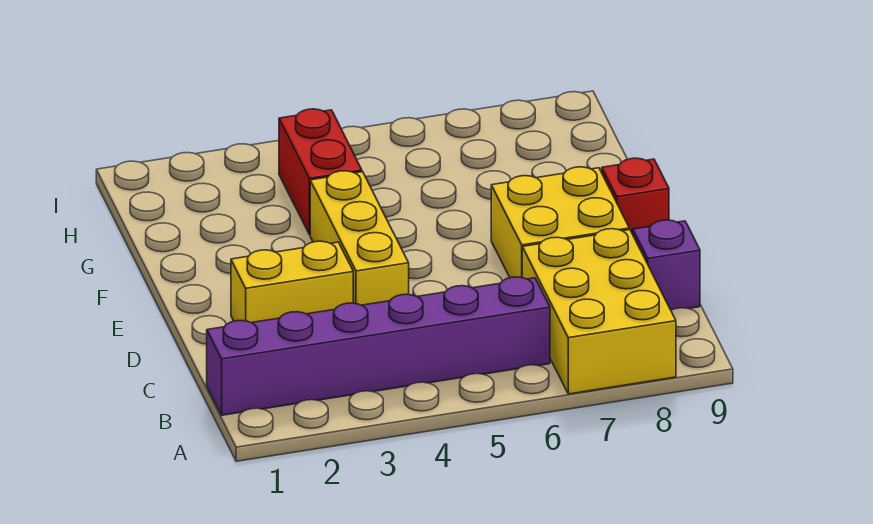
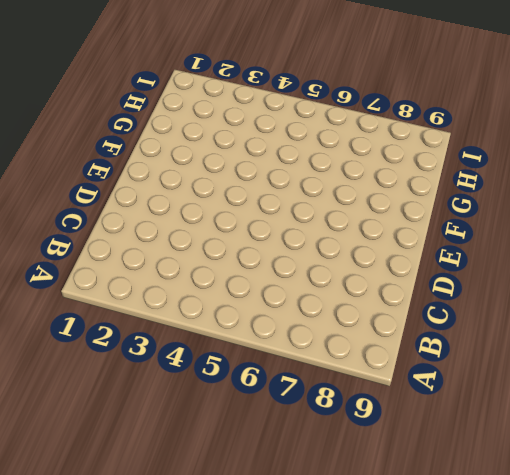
none -> yellow brick A7:C8 level 1
none -> purple brick B1:B6 level 1

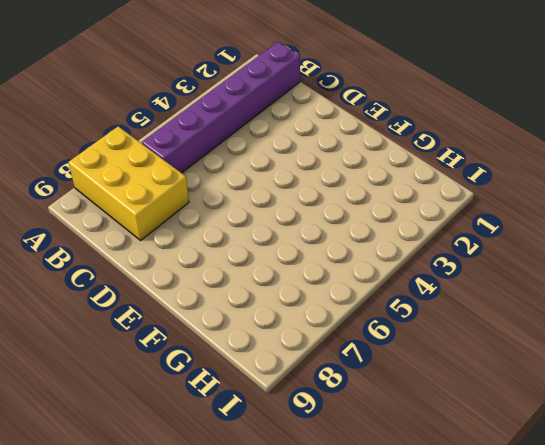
none -> purple brick C9 level 1
none -> yellow brick D2:D3 level 1

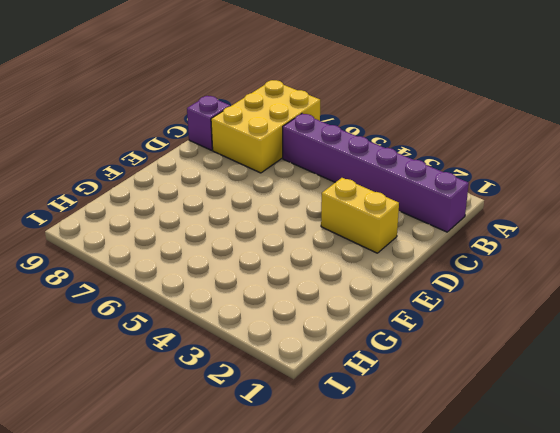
none -> yellow brick D4:F4 level 1
none -> yellow brick D7:E8 level 1

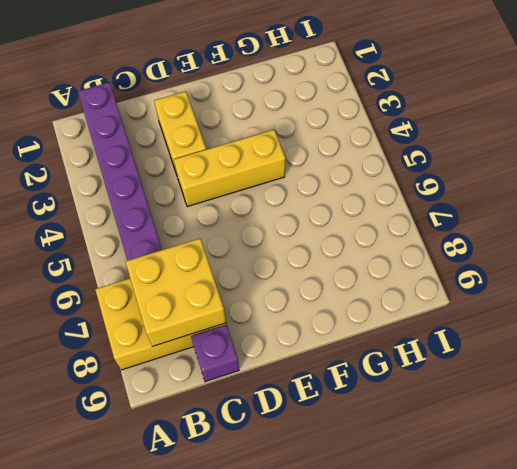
yellow brick B7:C8 level 2 -> yellow brick D7:E8 level 1
none -> red brick E9 level 1
none -> red brick G4:H4 level 1

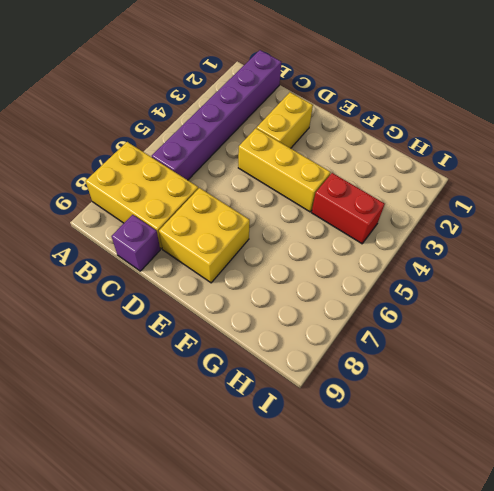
none -> red brick E9 level 1

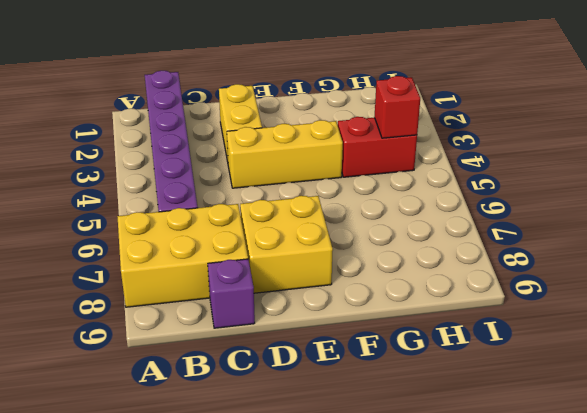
red brick H4 level 2 -> red brick E9 level 1

